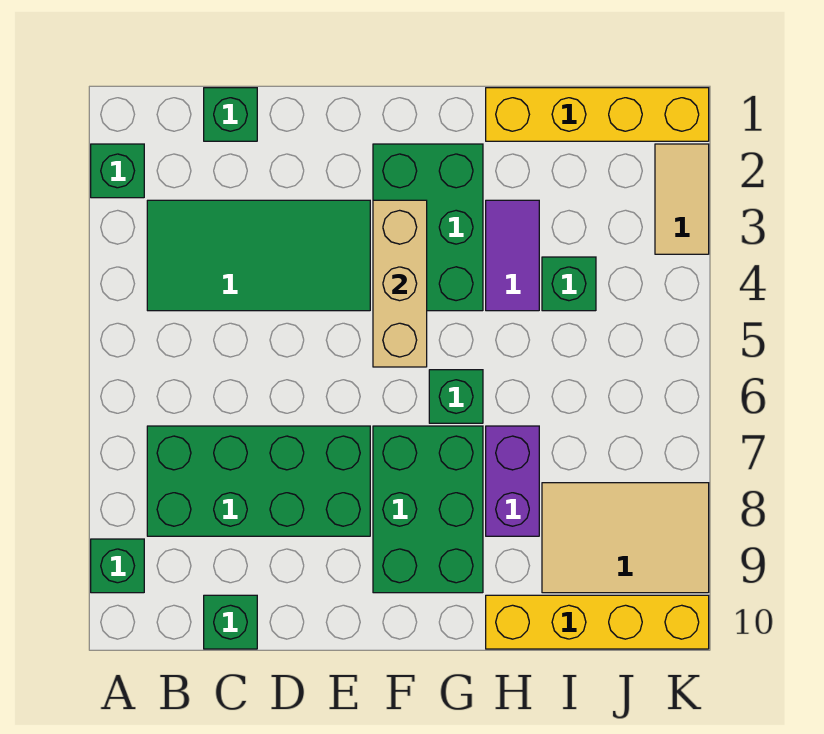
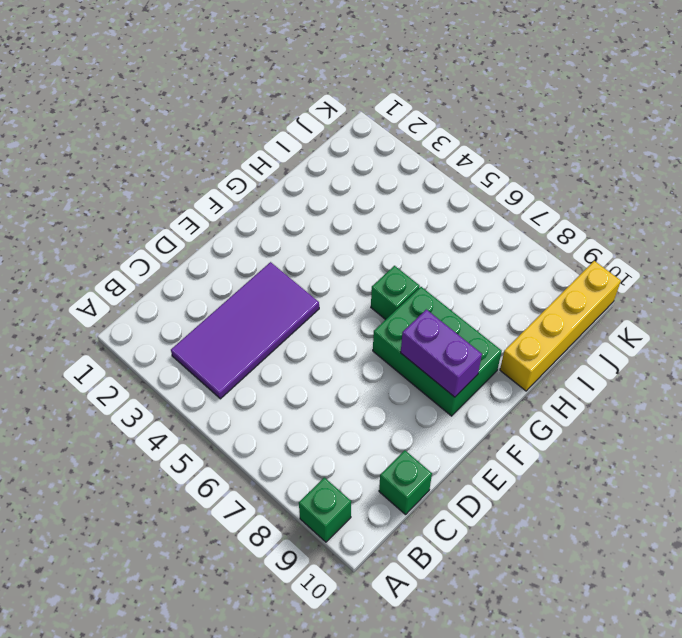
purple tile B3:E4 level 1 -> green tile B3:E4 level 1
purple brick F8:F9 level 2 -> purple brick H7:H8 level 1
none -> green brick A2 level 1
none -> green brick B7:E8 level 1
none -> green brick C1 level 1

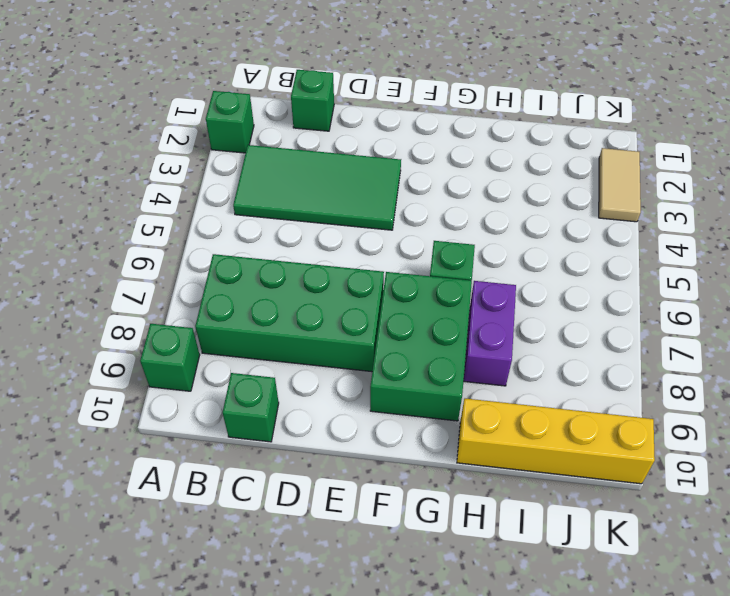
none -> green brick F2:G4 level 1
none -> yellow brick H1:K1 level 1
none -> purple tile H3:H4 level 1

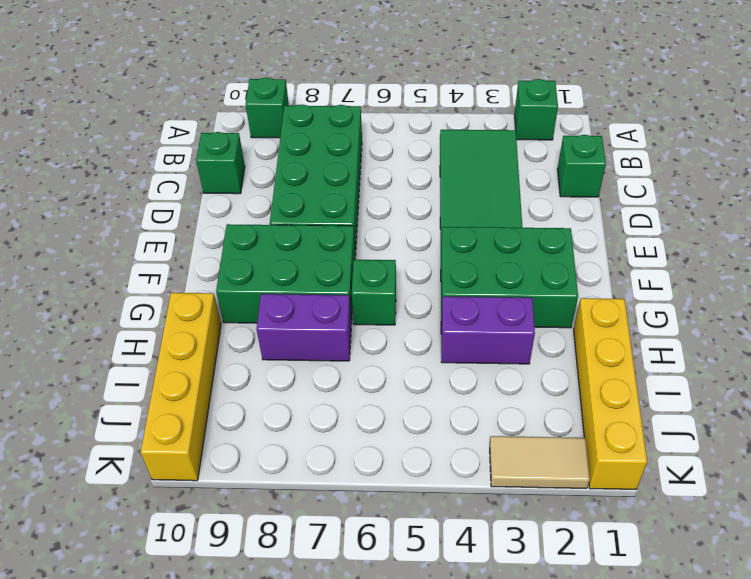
purple brick H3:H4 level 1 -> purple tile H3:H4 level 1
none -> green brick I4 level 1
none -> tan tile I8:K9 level 1
none -> tan brick F3:F5 level 2

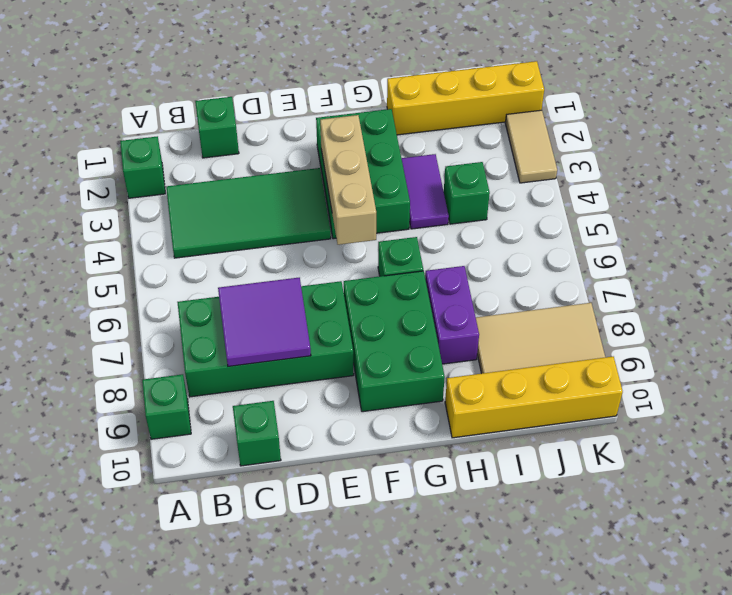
purple tile C7:D8 level 2 -> none

